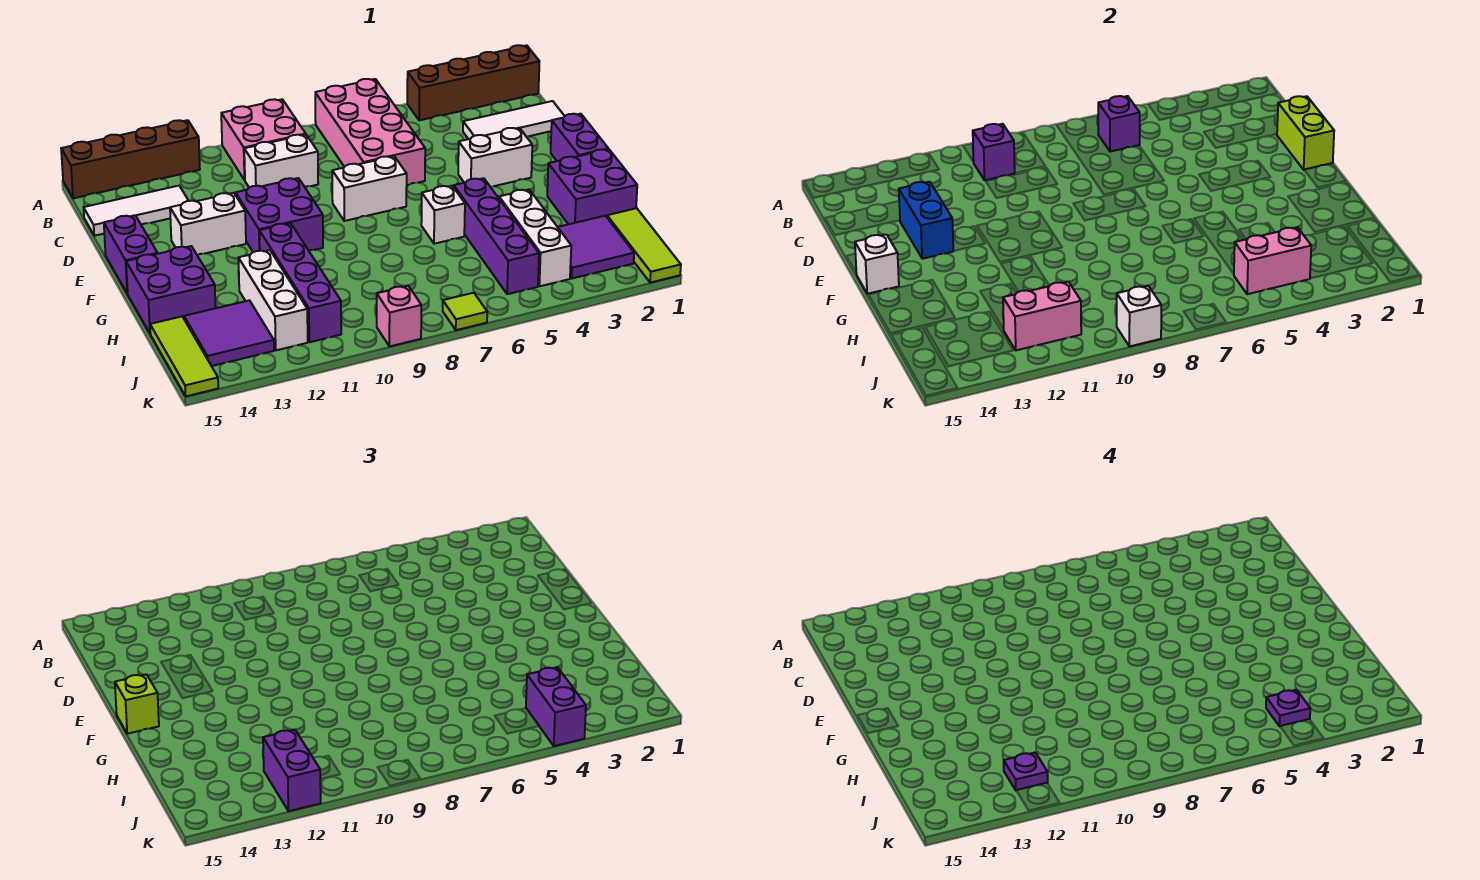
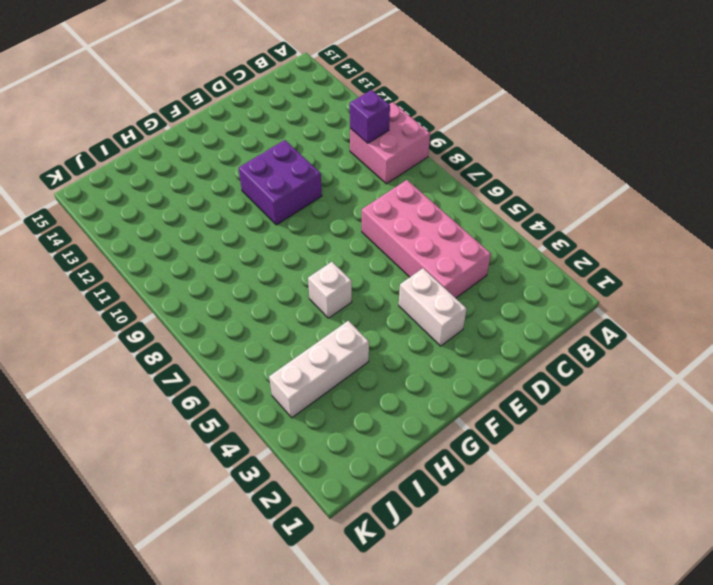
pink brick C4:D7 level 1 -> pink brick A6:D7 level 1
none -> brown brick A1:A4 level 1
none -> brown brick A12:A15 level 1
none -> white tile C1:C3 level 1
none -> white brick C9:C10 level 1

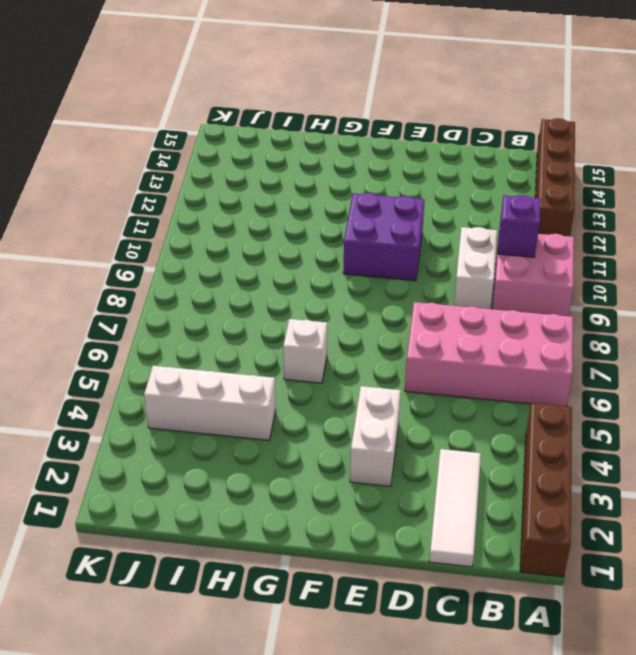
none -> white tile C13:C15 level 1
none -> purple brick E1:F1 level 1
none -> white brick E7:E8 level 1
none -> white brick E12:E13 level 1

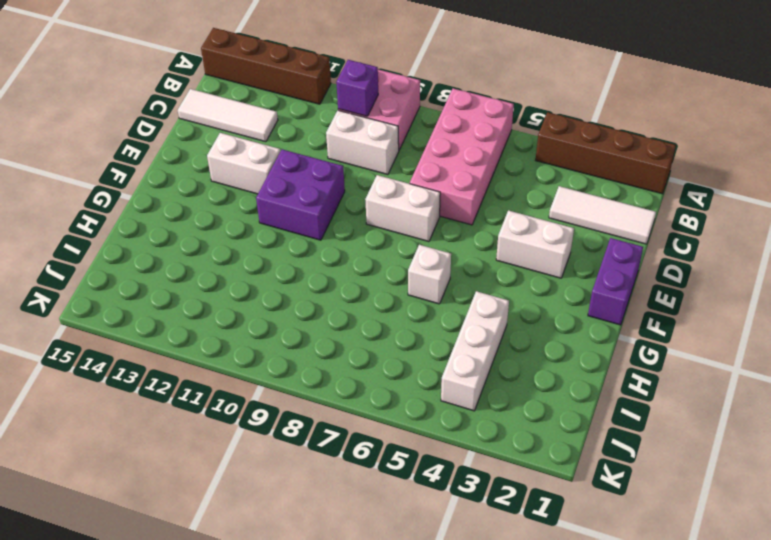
none -> purple brick E15:F15 level 1
none -> purple brick G1:H2 level 1
none -> purple brick G5:J5 level 1
none -> purple brick G11:J11 level 1

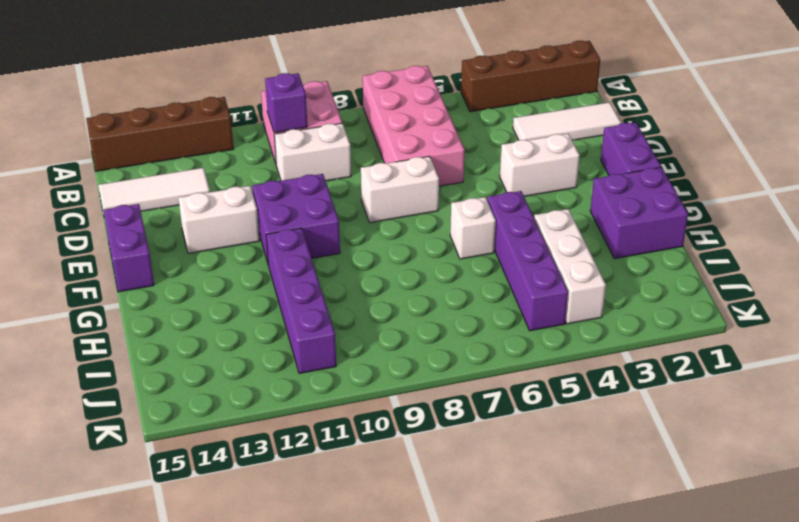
none -> purple brick G14:H15 level 1
none -> white brick H12:J12 level 1
none -> lime tile I1:K1 level 1
none -> purple tile I2:J3 level 1

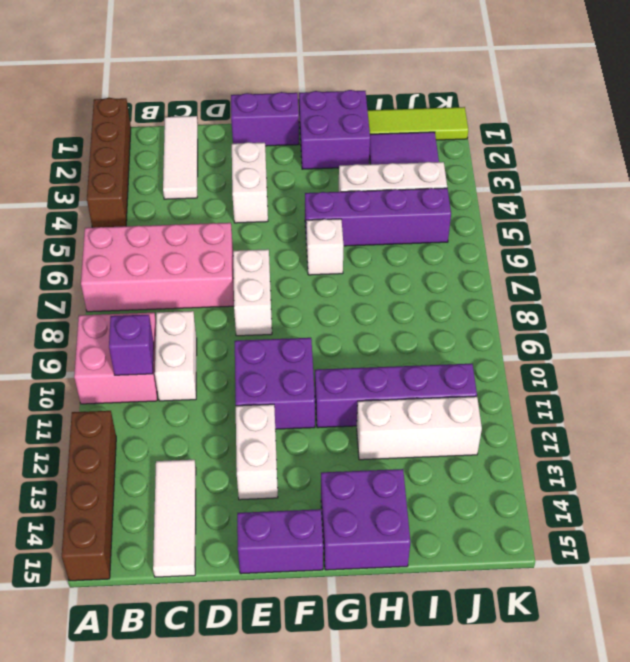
none -> purple tile I13:J14 level 1
none -> lime tile I15:K15 level 1
none -> lime tile K7 level 1
none -> pink brick K9 level 1

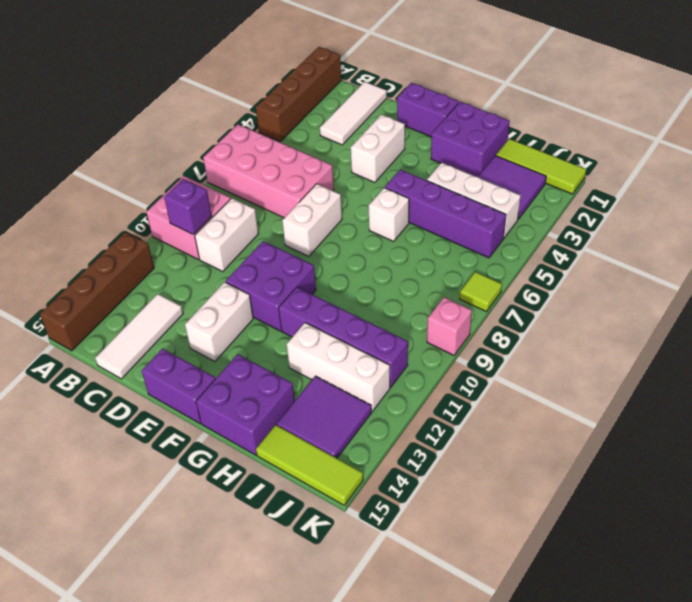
none -> purple brick B6 level 2
none -> lime brick D1:E1 level 2
none -> blue brick D13:E13 level 2
none -> white brick F15 level 2

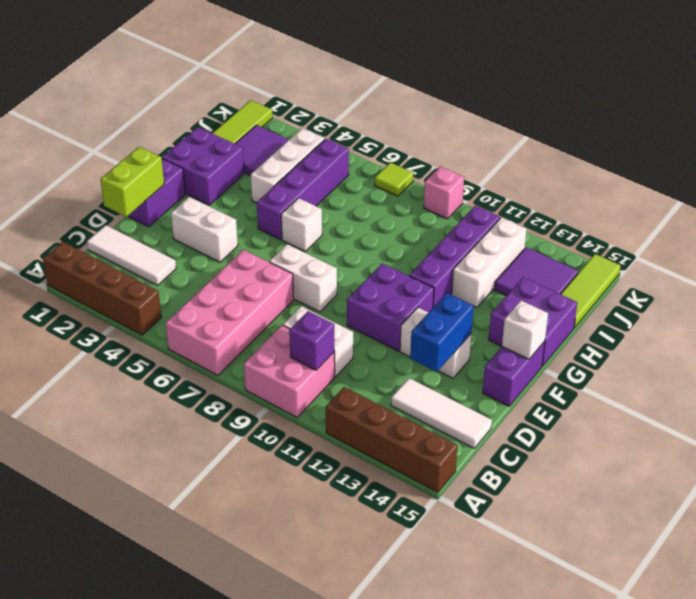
none -> purple brick B6 level 2
none -> pink brick J4:J5 level 2
none -> pink brick J11:J12 level 2
none -> white brick K9 level 2

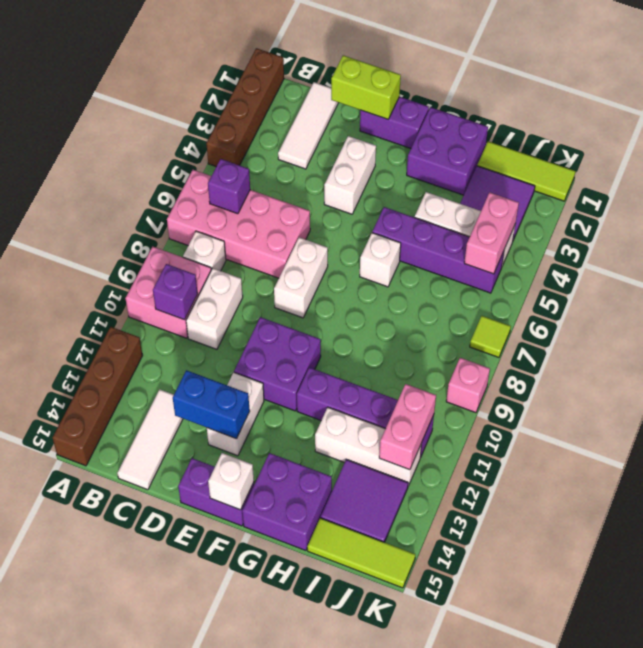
white brick B8 level 1 -> white brick K9 level 2
none -> lime brick F15 level 3
none -> purple brick J4:K4 level 3
none -> purple brick J12:K12 level 3
none -> purple plate J4 level 4

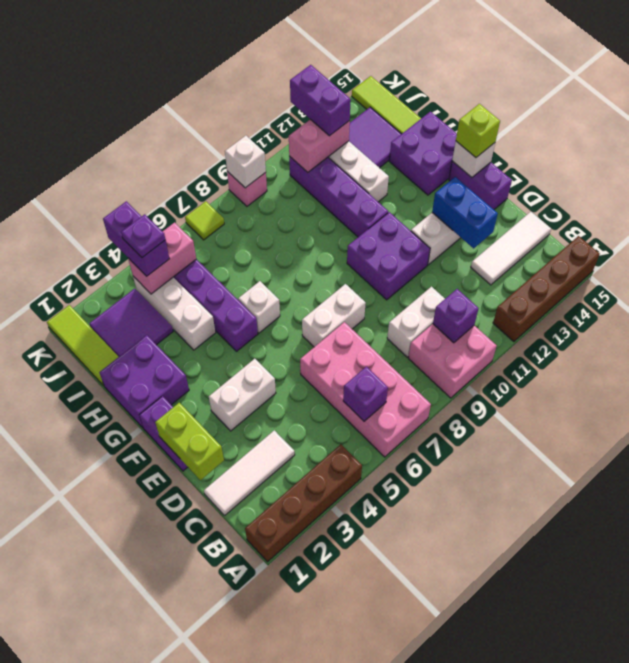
none -> purple plate J12 level 4

